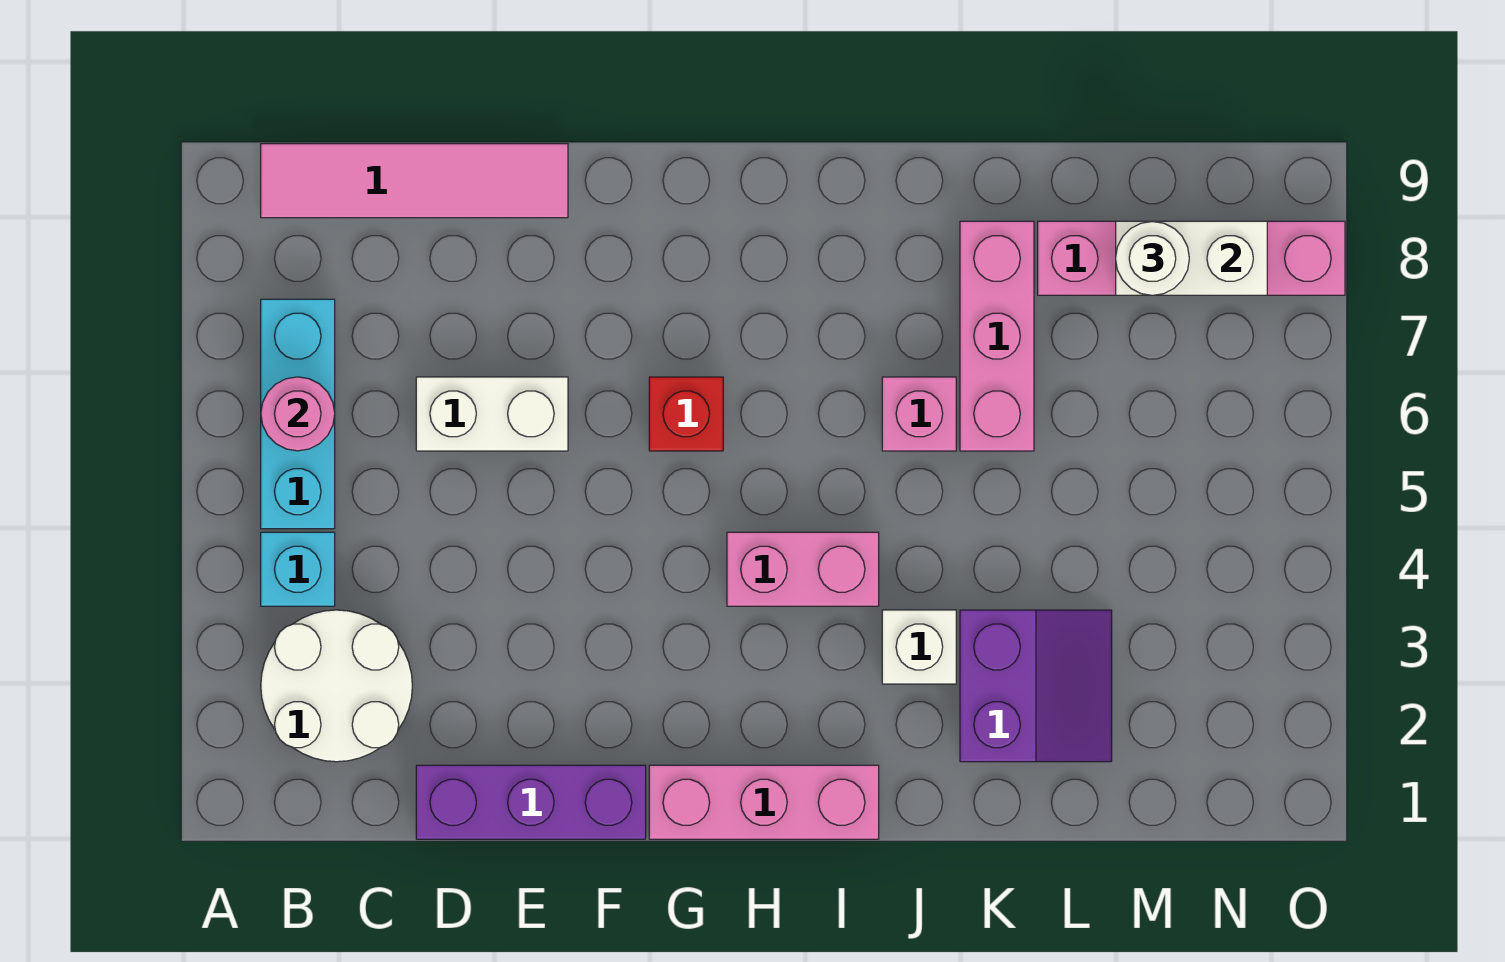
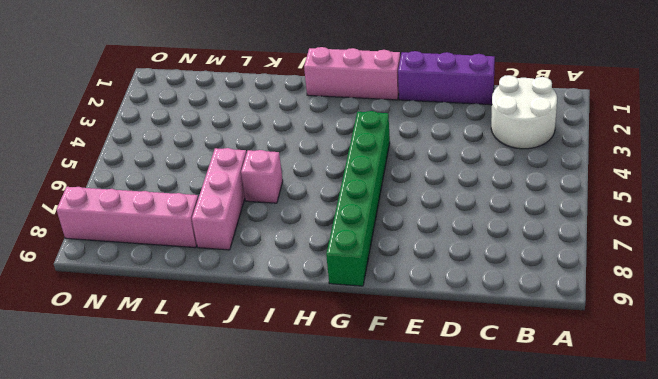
green brick G4:G9 level 1 -> red brick G6 level 1
none -> cyan brick B4 level 1
none -> cyan brick B5:B7 level 1
none -> pink tile B9:E9 level 1

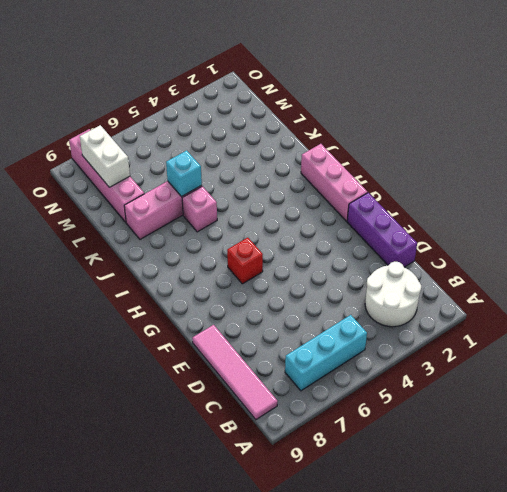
cyan brick K6 level 2 -> cyan brick B4 level 1
none -> white brick D6:E6 level 1
none -> pink brick H4:I4 level 1
none -> white brick J3 level 1

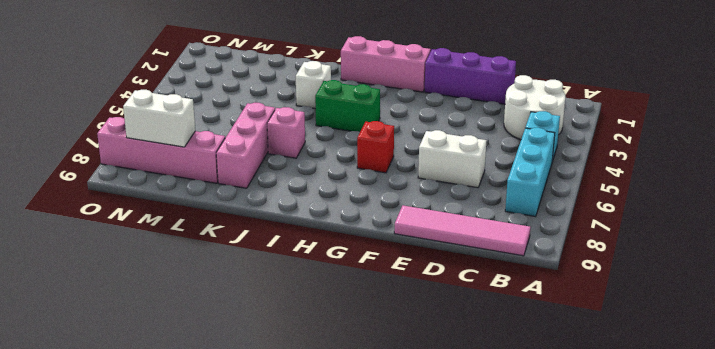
green brick H4:I4 level 1 -> pink brick H4:I4 level 1
none -> purple slope K2:L3 level 1 top K
none -> pink round brick B6 level 2
none -> white round brick M8 level 3

